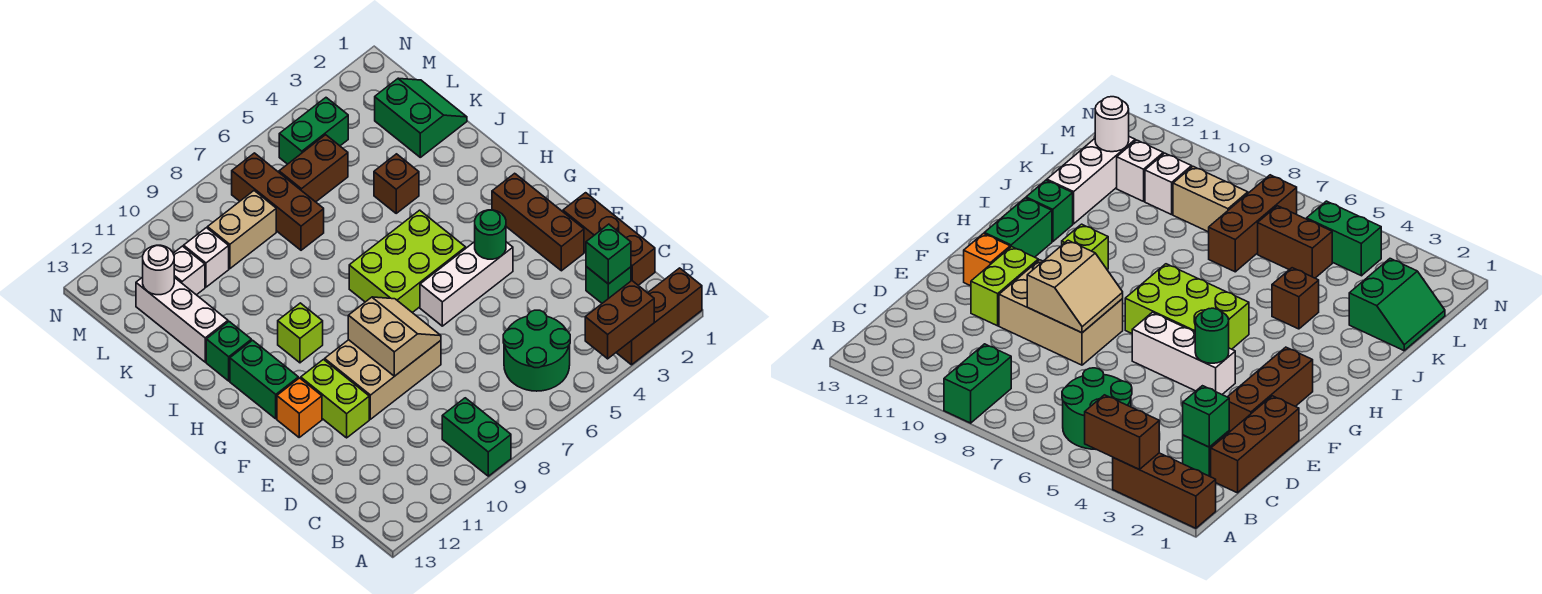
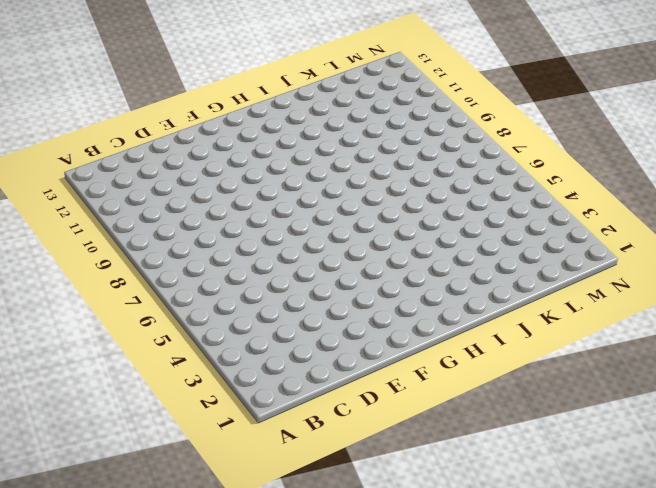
none -> brown brick A1:A3 level 1
none -> green brick A9:B9 level 1
none -> green round brick B5:C6 level 1

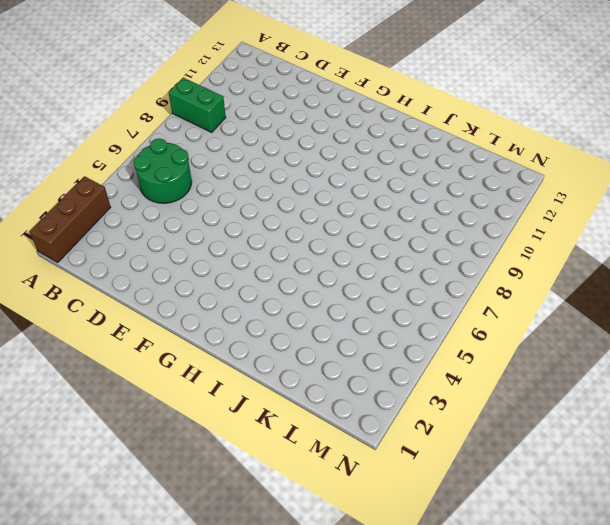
none -> brown brick C1:E1 level 1
none -> green brick C2 level 1
none -> brown brick E2:G2 level 1

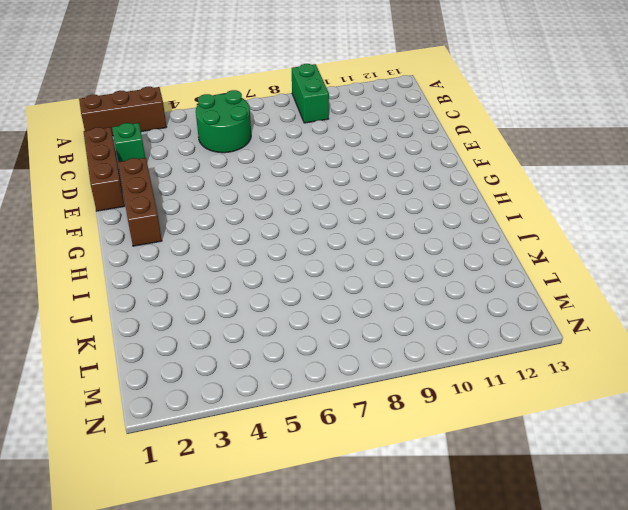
none -> tan brick E8:F10 level 1
none -> lime brick E11:F11 level 1
none -> white brick F4:F6 level 1

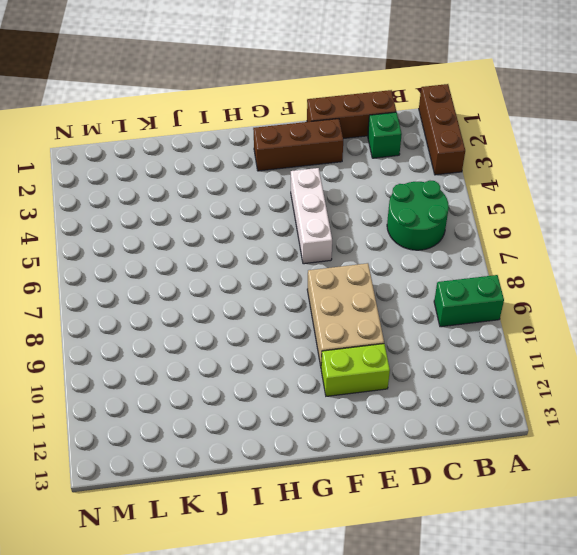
none -> orange brick F12 level 1
none -> lime brick G5:H7 level 1
none -> green brick G12:H12 level 1

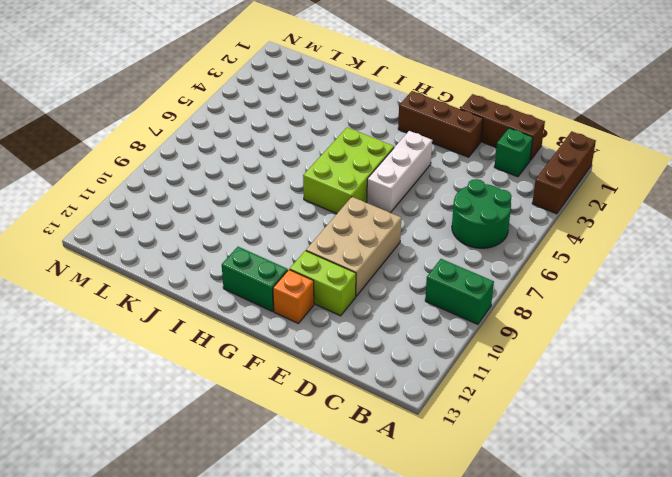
none -> lime brick H10 level 1
none -> green brick I12 level 1
none -> brown brick J4 level 1

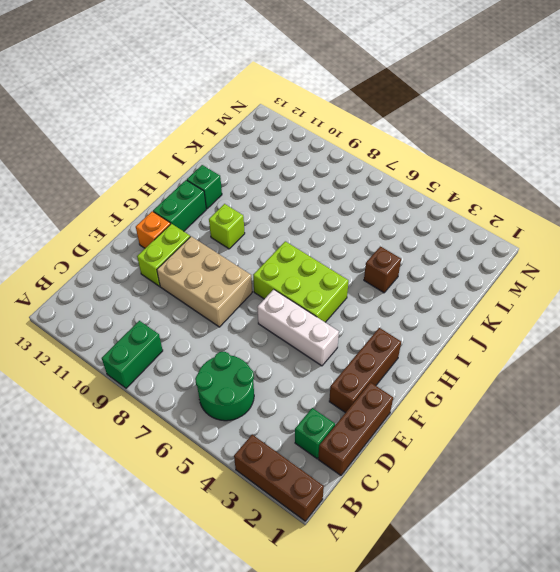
none -> white brick J12:L12 level 1
none -> green slope K1:L2 level 1 top 2
none -> brown brick K7:M7 level 1

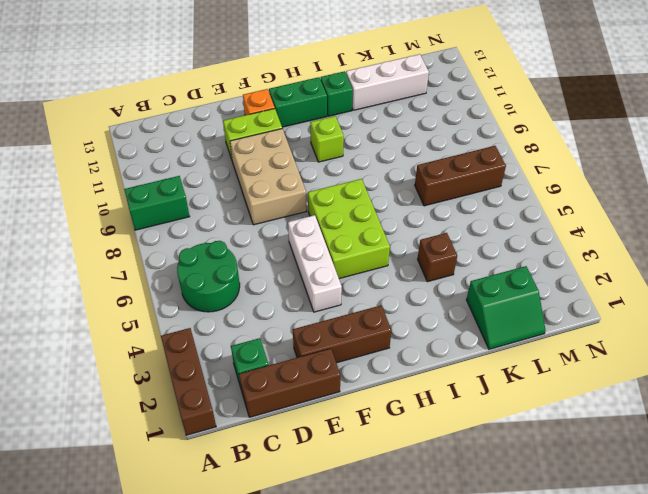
none -> brown brick L5:L6 level 1
none -> tan brick L8:L9 level 1
none -> white brick L10 level 1

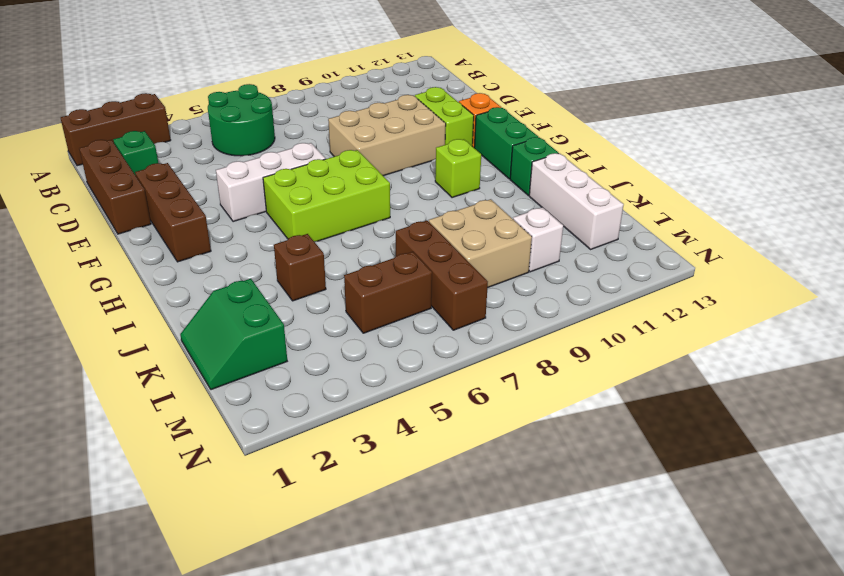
tan brick K8:L9 level 1 -> tan brick L8:L9 level 1
none -> green brick A9:B9 level 1
none -> white brick L11 level 1
none -> green brick M4:M5 level 1

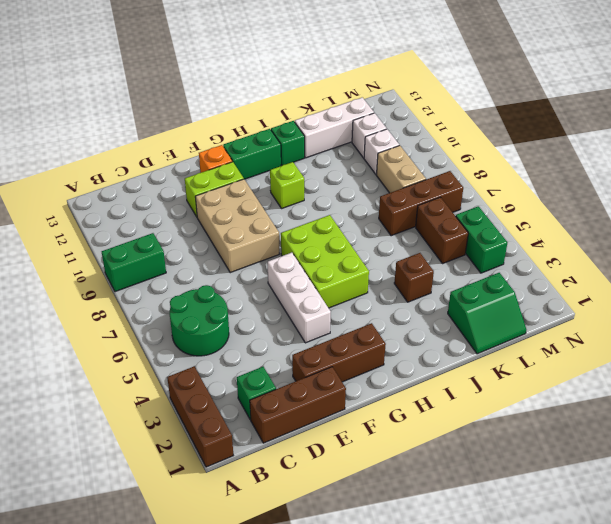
none -> brown brick A3:A4 level 2
none -> green brick C2 level 2
none -> tan slope E8:F9 level 2 top 9

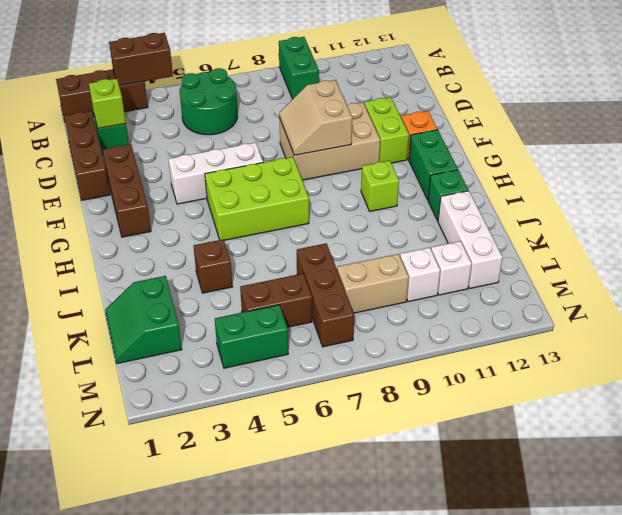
lime brick C2 level 2 -> green brick C2 level 2
none -> green round brick F4 level 2
none -> white round brick L12 level 2

